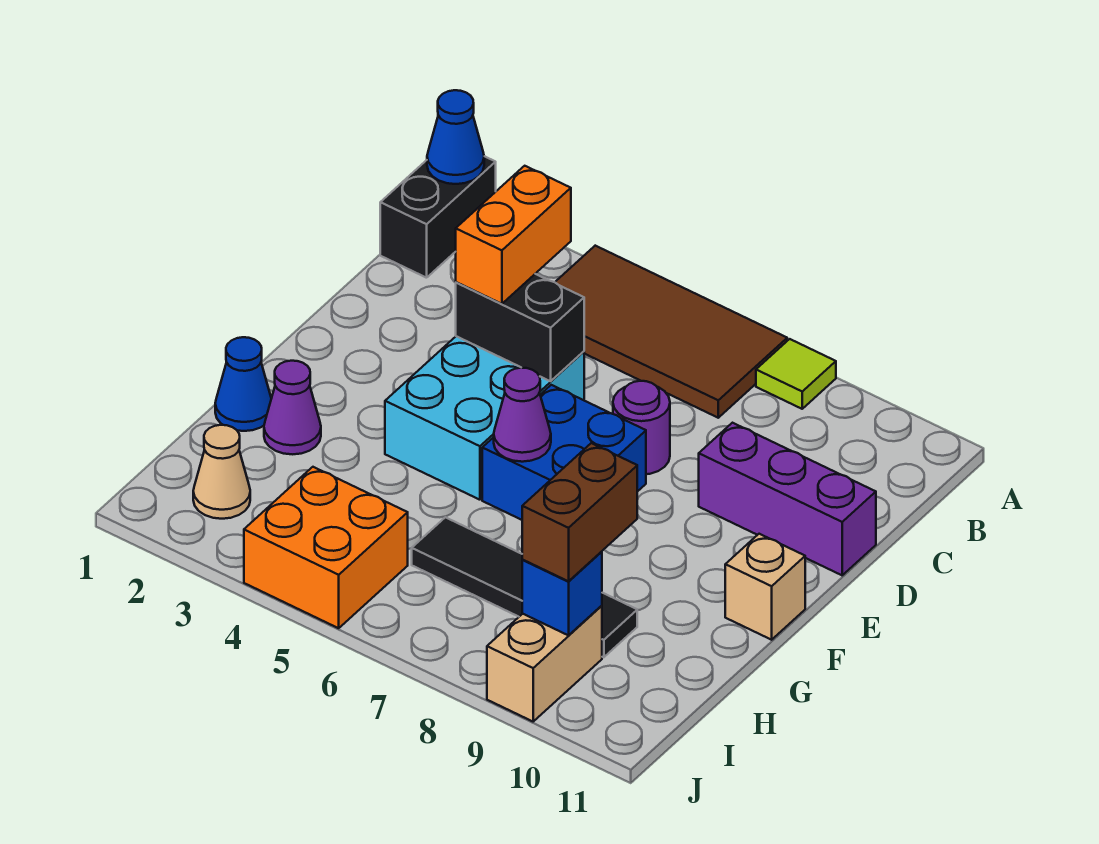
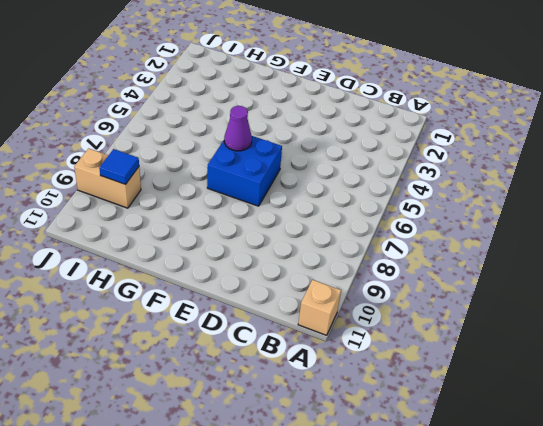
tan brick A11 level 1 -> tan brick F11 level 1
blue tile I9 level 2 -> blue brick I9 level 2
none -> black brick A1:B1 level 1
none -> brown tile A4:B7 level 1
none -> lime tile A8 level 1

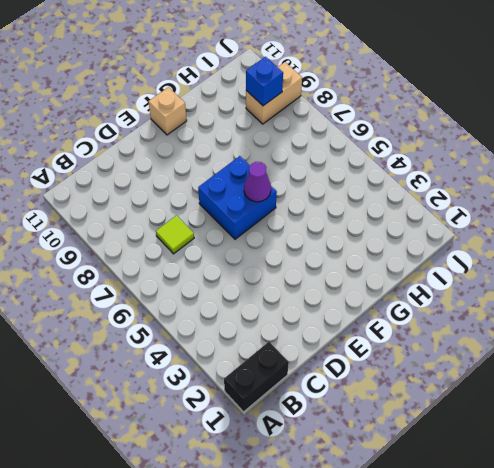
lime tile C7 level 1 -> lime tile A8 level 1
none -> brown tile A4:B7 level 1
none -> cyan brick D4:F5 level 1
none -> purple round brick D7 level 1

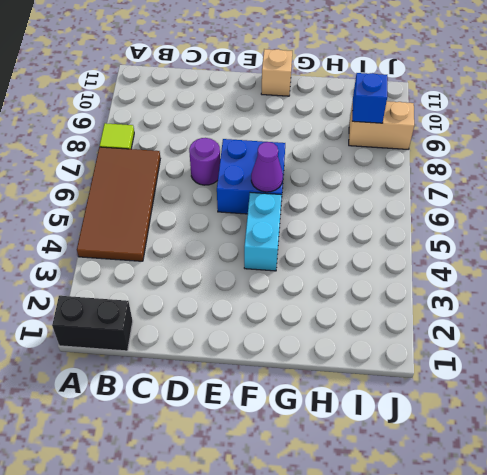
cyan brick F4:F5 level 1 -> cyan brick D4:F5 level 1
none -> purple brick D9:D11 level 1
none -> blue cone G1 level 1
none -> purple cone G2 level 1

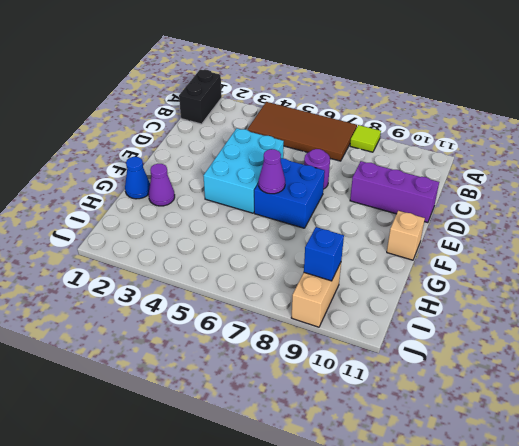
none -> black tile H6:H9 level 1
none -> tan cone I2 level 1
none -> orange brick I4:J5 level 1

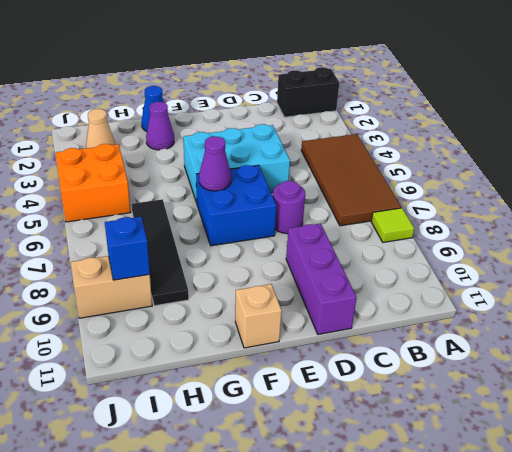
none -> blue cone A1 level 2
none -> black brick D4:D5 level 2
none -> orange brick C4:D4 level 3

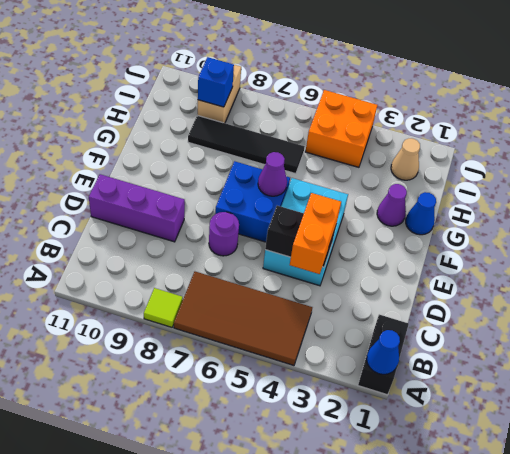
none -> tan brick F11 level 1
none -> brown brick H9:I9 level 3

